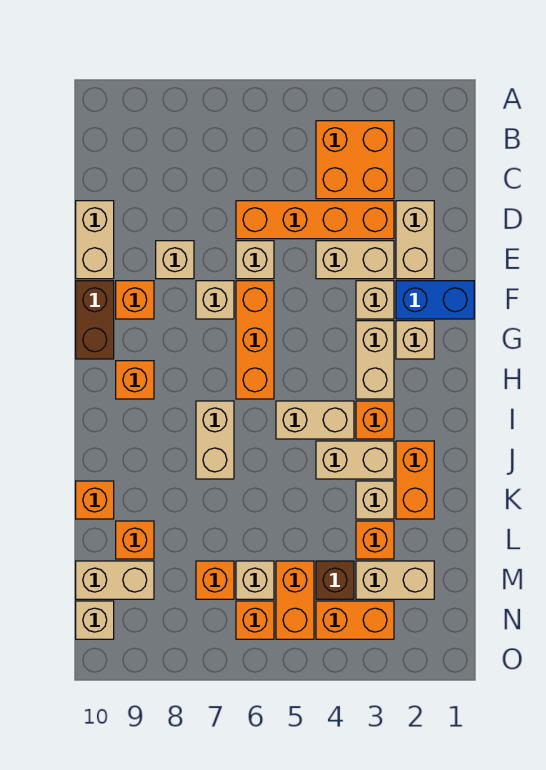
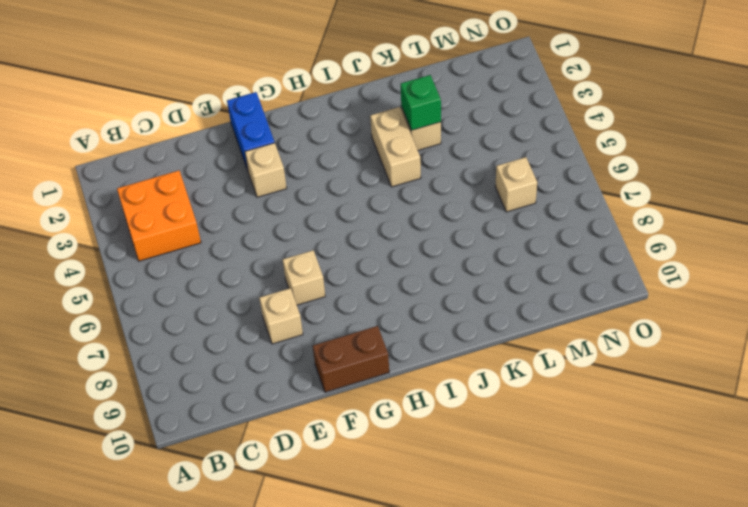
green brick K3 level 2 -> none
none -> tan brick D2:E2 level 1
none -> orange brick D3:D6 level 1
none -> tan brick D10:E10 level 1
none -> tan brick E3:E4 level 1

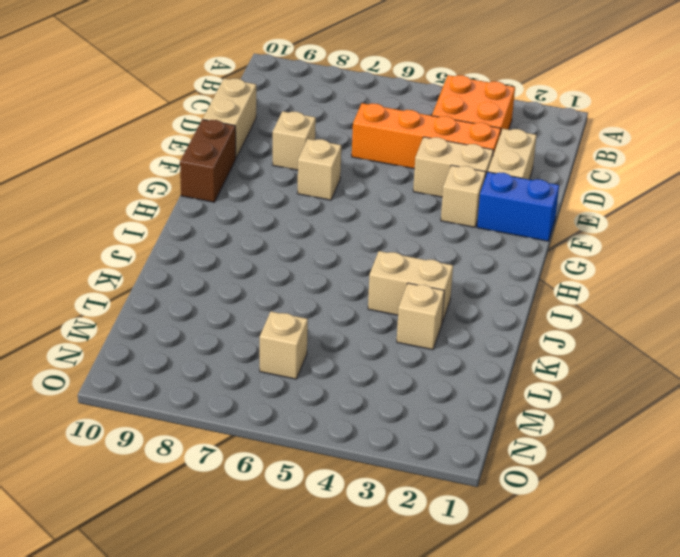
none -> tan brick E6 level 1
none -> orange brick F6:H6 level 1
none -> orange brick F9 level 1
none -> tan brick G2 level 1

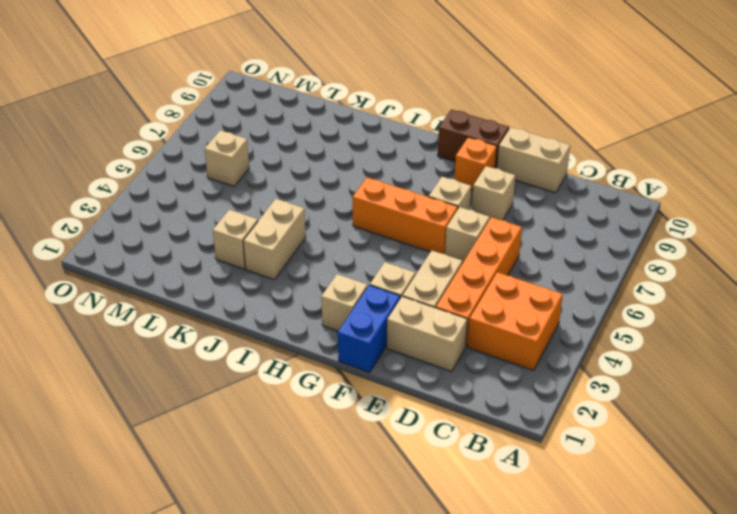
none -> tan brick G3:H3 level 1
none -> orange brick H9 level 1
none -> orange brick I3 level 1
none -> tan brick I4:I5 level 1

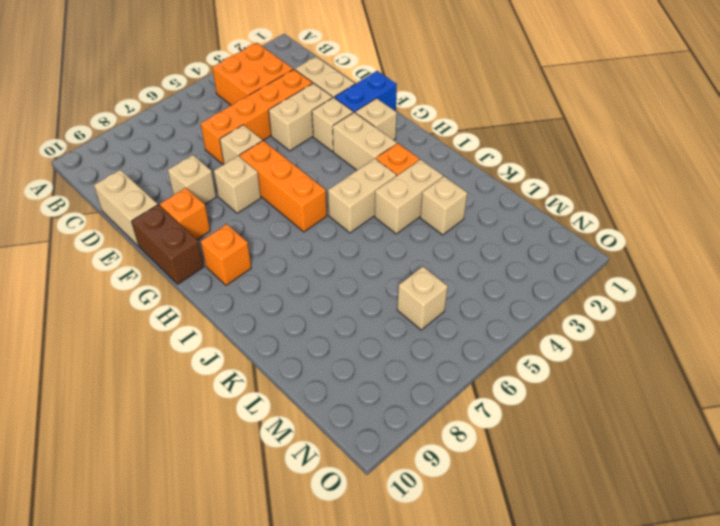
none -> tan brick I7:J7 level 1
none -> orange brick J2:K2 level 1
none -> orange brick K10 level 1
none -> orange brick L3 level 1

